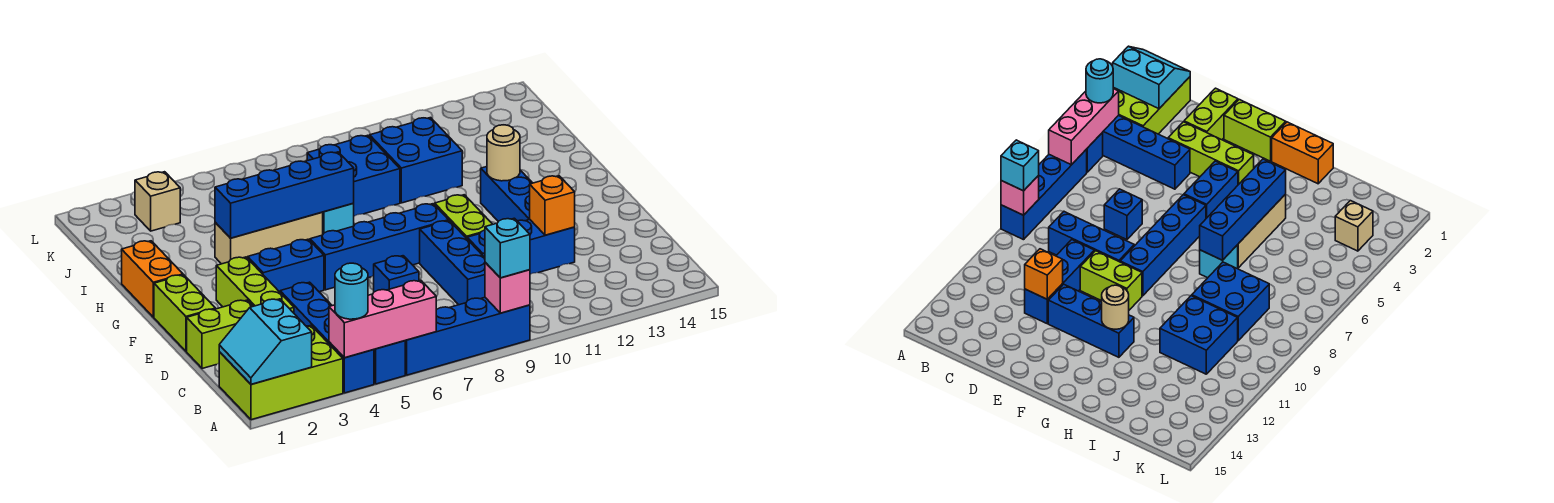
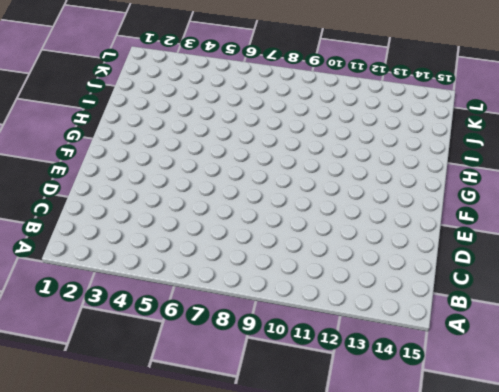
none -> lime brick A1:B3 level 1
none -> blue brick A4:D4 level 1
none -> blue brick A5 level 1

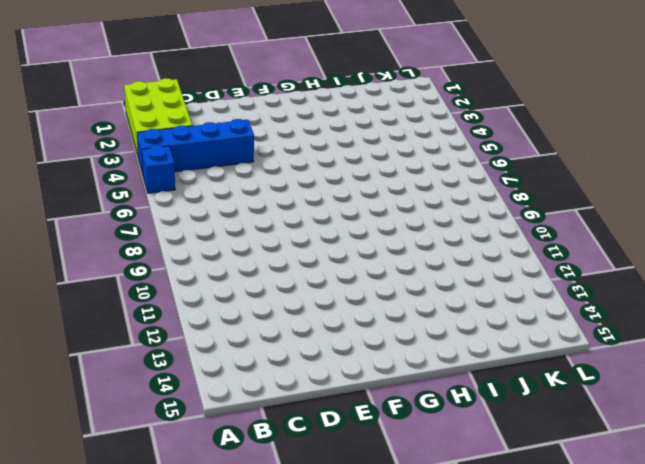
none -> blue brick A6:A9 level 1
none -> blue brick C9:E9 level 1
none -> lime brick D1:D2 level 1

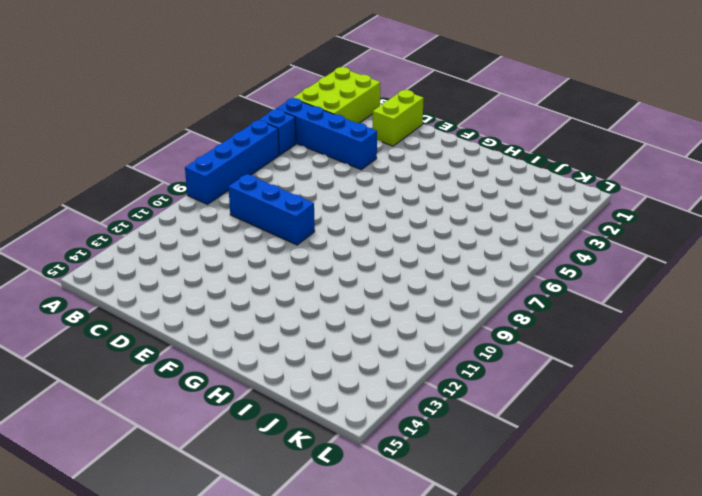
none -> lime brick D3:F3 level 1
none -> blue brick D7 level 1
none -> blue brick D10:D12 level 1

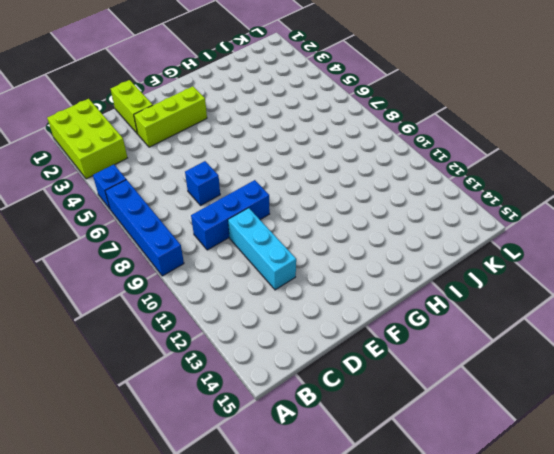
cyan brick D10:D12 level 1 -> blue brick D10:D12 level 1
none -> blue brick A4:D4 level 1
none -> lime brick E1:F1 level 1
none -> lime brick E10:F10 level 1

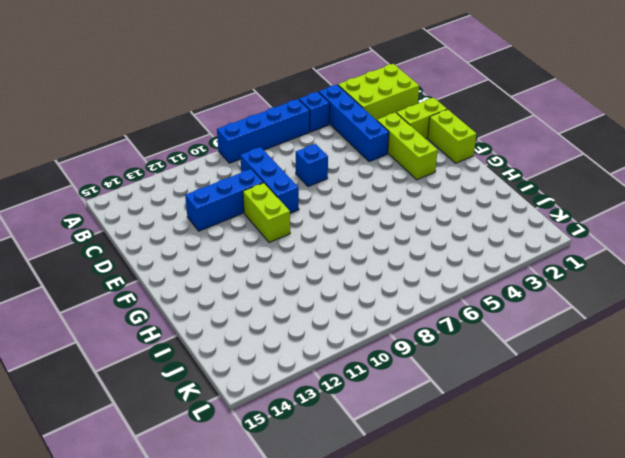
none -> blue brick E12:G12 level 1
none -> blue brick F4:F5 level 1
none -> blue brick F6:F9 level 1

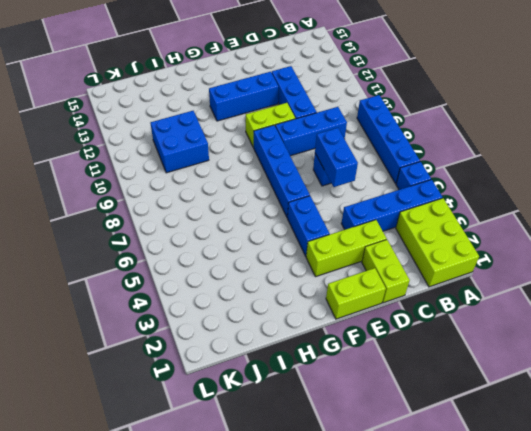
blue brick D6:D7 level 2 -> none
none -> orange brick G1:H1 level 1
none -> tan brick H4:H6 level 1
none -> cyan brick H7 level 1

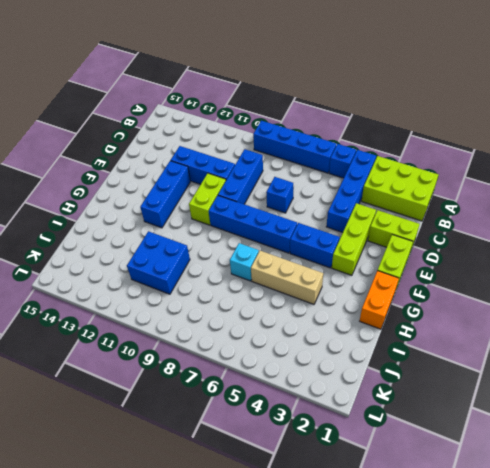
none -> blue brick I8:J9 level 1
none -> tan brick K3 level 1
none -> cyan slope A1:B2 level 2 top 2

